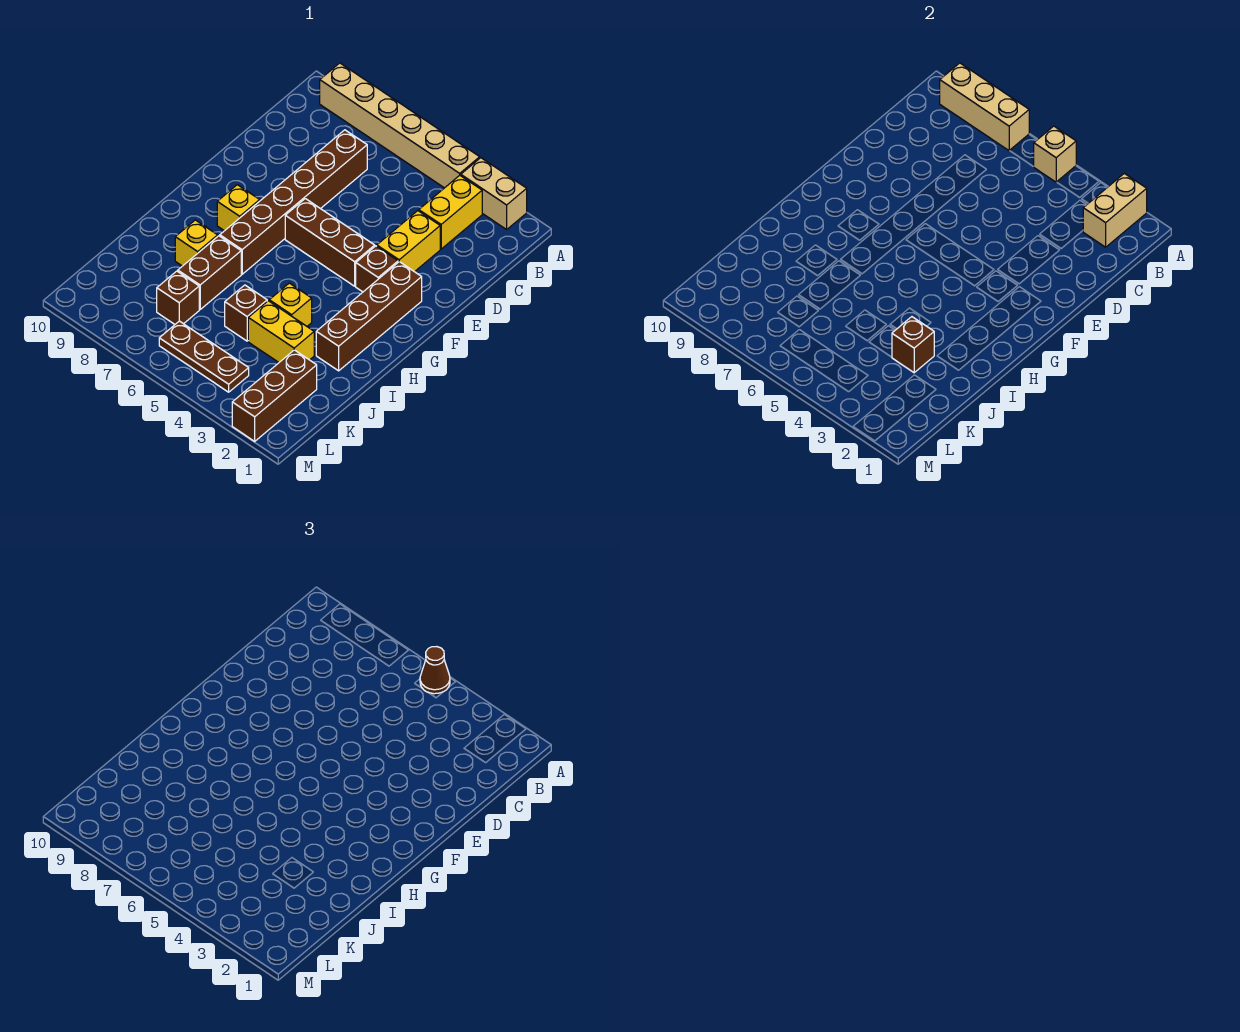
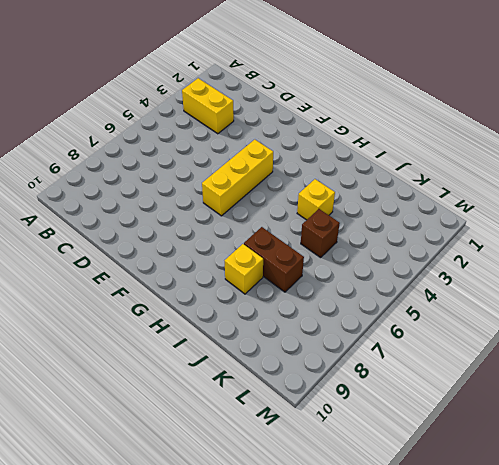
yellow brick F4:F6 level 1 -> brown brick F4:F6 level 1
none -> tan brick A2:A3 level 1
none -> tan brick A4:A9 level 1
none -> brown brick C7:H7 level 1

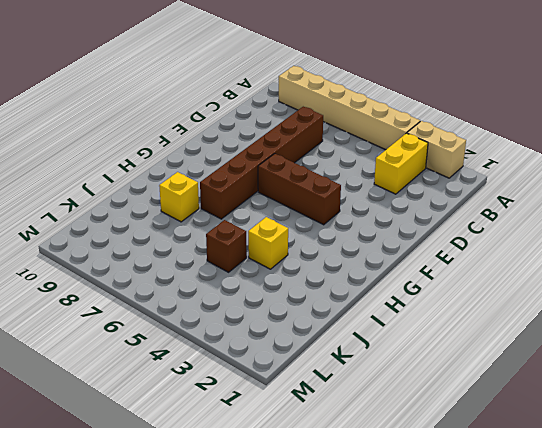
none -> yellow brick D3:E3 level 1
none -> brown brick F2:I2 level 1
none -> brown brick F3 level 1

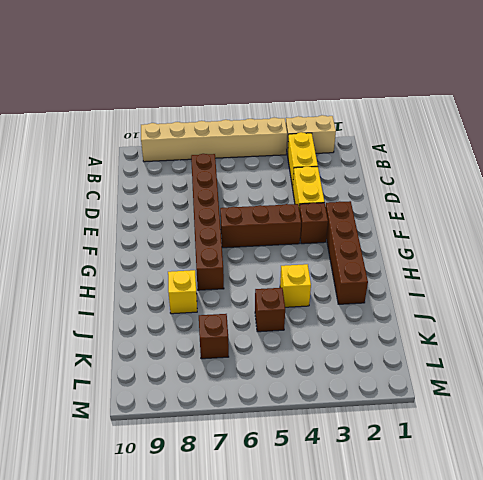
none -> yellow brick G8 level 1
none -> brown brick I7:J7 level 1
none -> yellow brick J3:J4 level 1

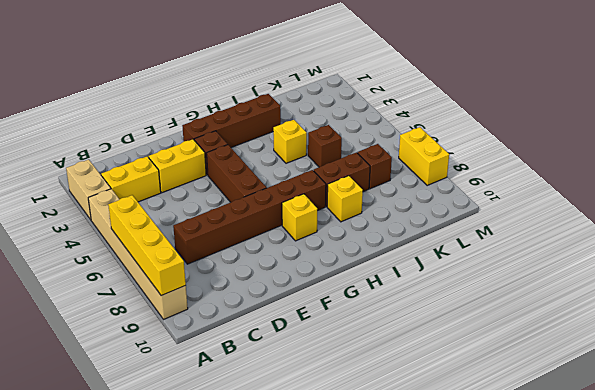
yellow brick A6:A9 level 2 -> tan brick A7:A9 level 2
yellow brick M7:M8 level 1 -> yellow brick J3:J4 level 1
none -> brown brick K2:M2 level 1
none -> brown plate L4:L6 level 1
none -> tan brick A2:B2 level 2

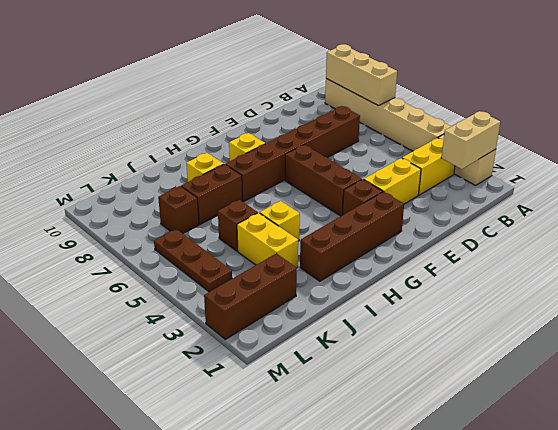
none -> tan brick A5 level 2
none -> brown brick J3 level 2
none -> brown cone A5 level 3

